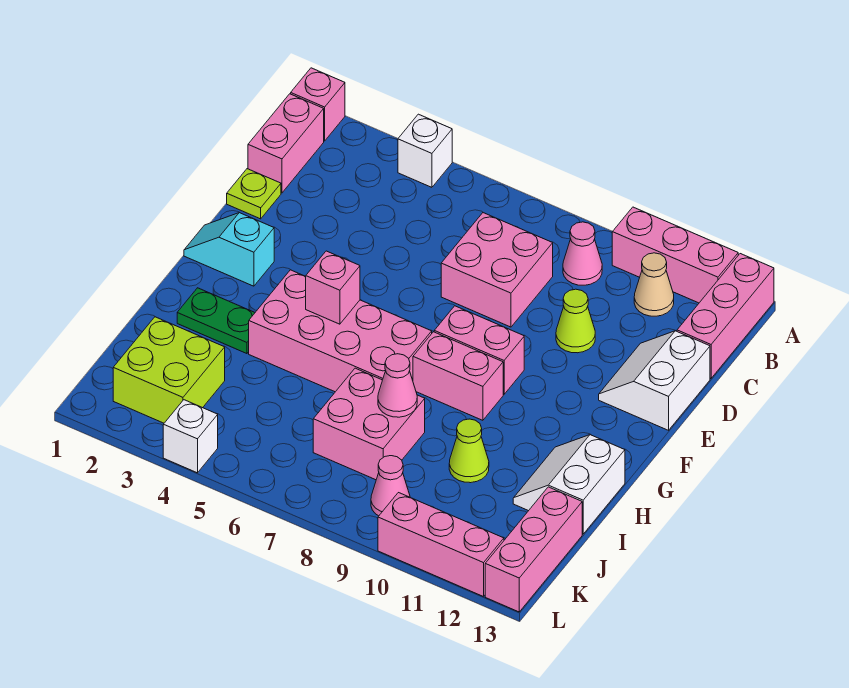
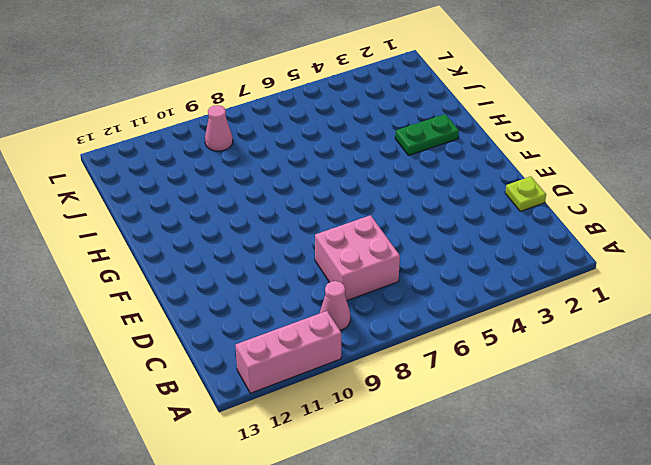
none -> pink brick A1 level 1
none -> white brick A4 level 1
none -> pink brick A13:C13 level 1

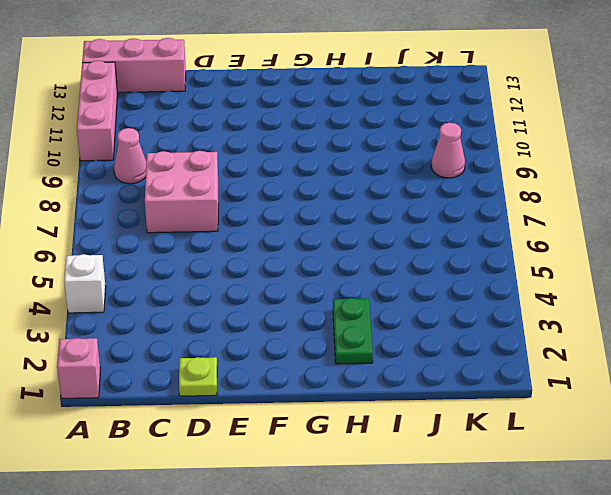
none -> pink brick B1:C1 level 1
none -> tan cone B11 level 1
none -> lime cone D10 level 1

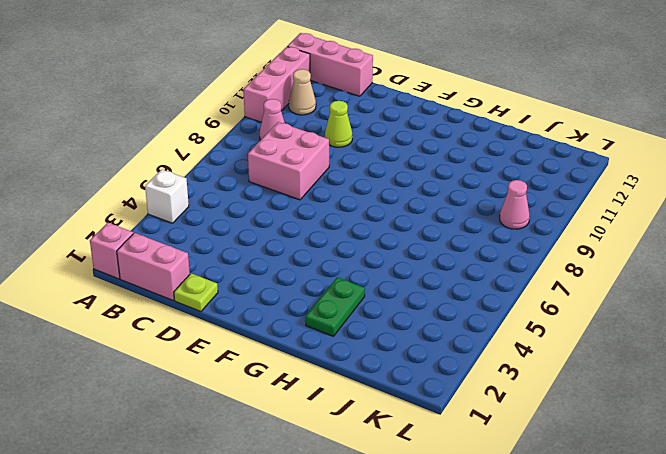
none -> white slope D12:E13 level 1 top 13
none -> cyan slope F1:F2 level 1 top 2
none -> pink brick F8:F9 level 1

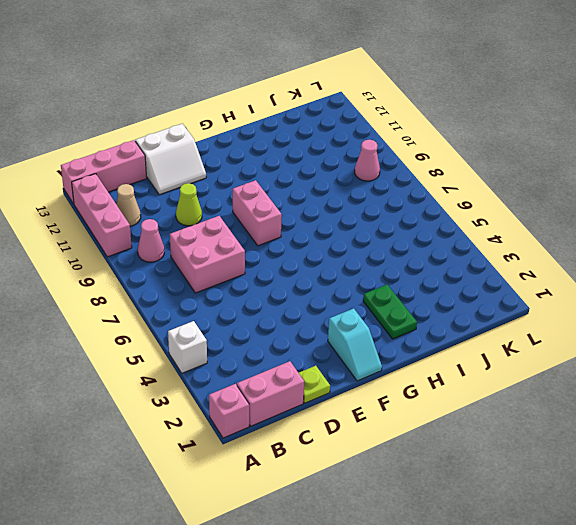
none -> pink brick G4:H7 level 1
none -> pink brick G8:G9 level 1
none -> white slope H12:I13 level 1 top 13

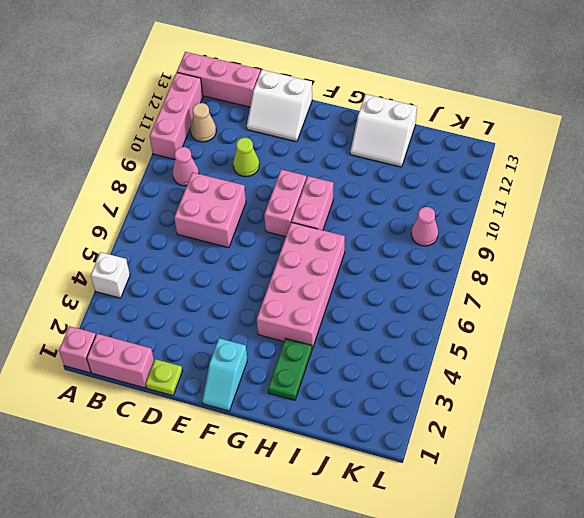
none -> pink brick I7:J8 level 1
none -> lime cone I10 level 1
none -> lime brick J2:K3 level 1

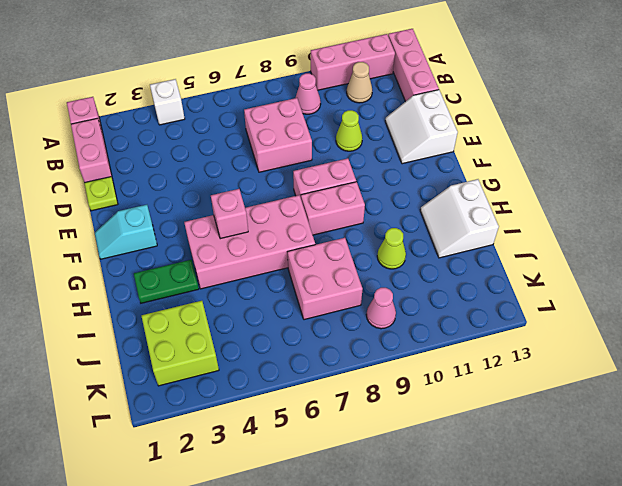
none -> pink brick J13:L13 level 1
none -> white brick L4 level 1
none -> pink brick L10:L12 level 1

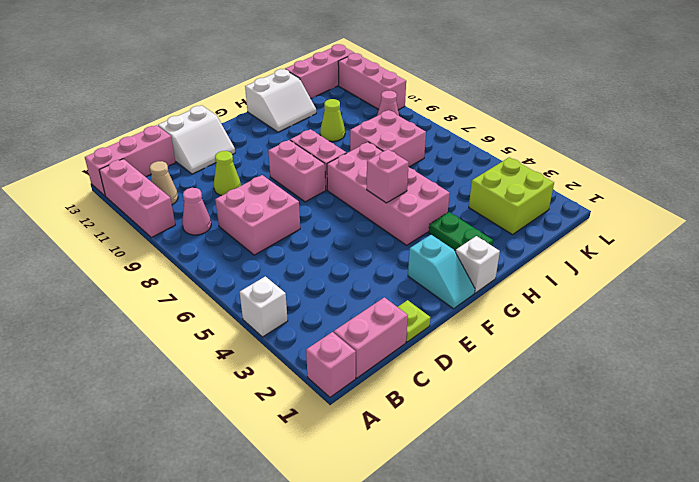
white brick G1 level 1 -> white brick L4 level 1
none -> pink cone I8 level 2

